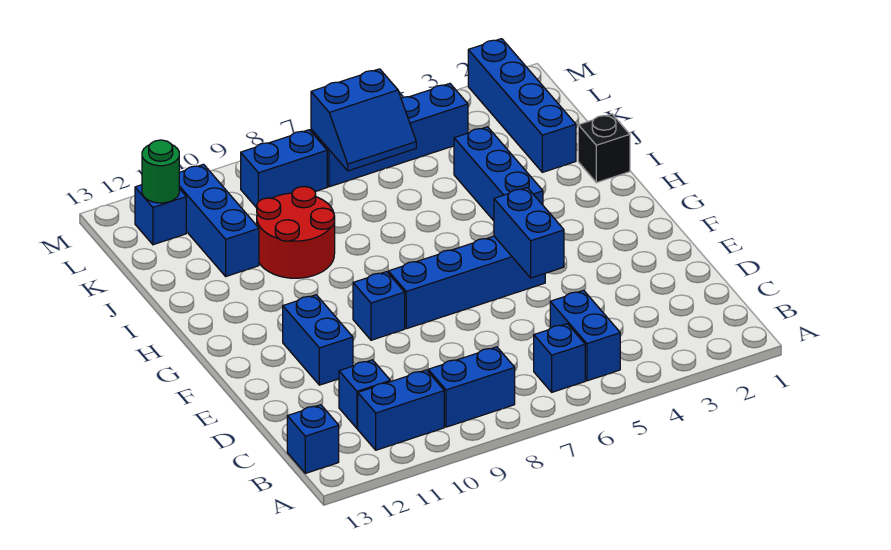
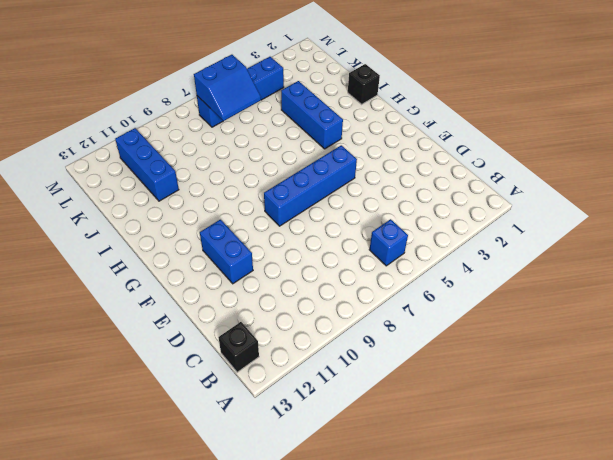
black brick B13 level 1 -> blue brick B13 level 1
none -> blue brick B5:C5 level 1
none -> blue brick B8:B9 level 1
none -> blue brick B10:B11 level 1

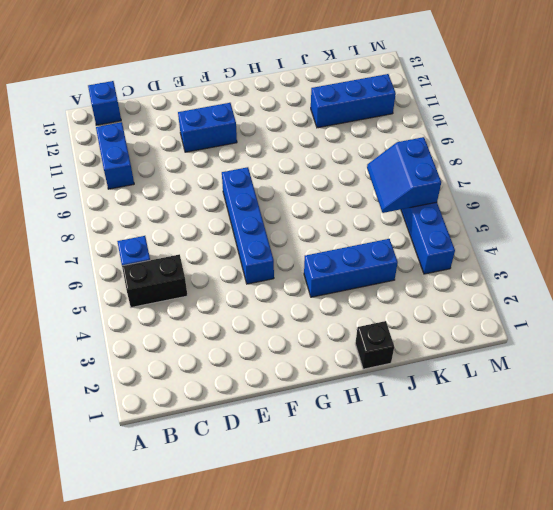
black brick B5:C5 level 1 -> blue brick B5:C5 level 1
none -> blue brick B8:B9 level 1
none -> blue brick C11 level 1
none -> blue brick F9 level 1

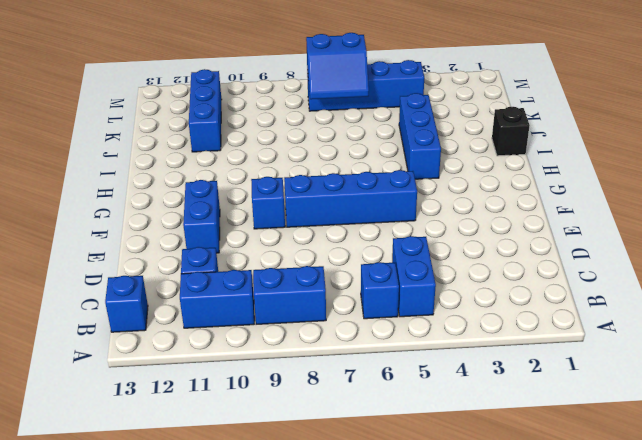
none -> red round brick I9:J10 level 1
none -> blue brick J2:M2 level 1
none -> blue brick L8:L9 level 1

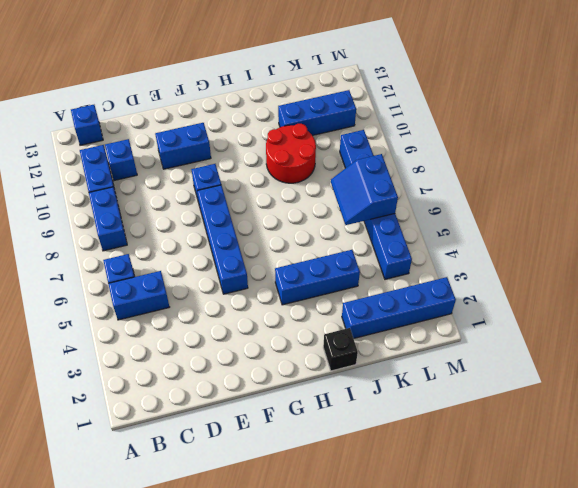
none -> blue brick L12 level 1
none -> blue brick E5:F5 level 2
none -> green round brick L12 level 2

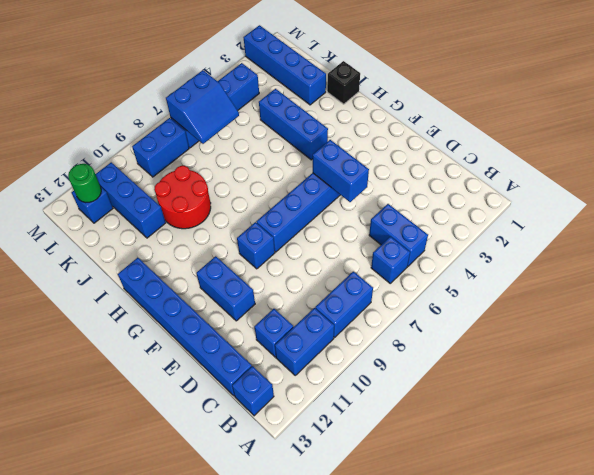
blue brick C13:H13 level 1 -> none

